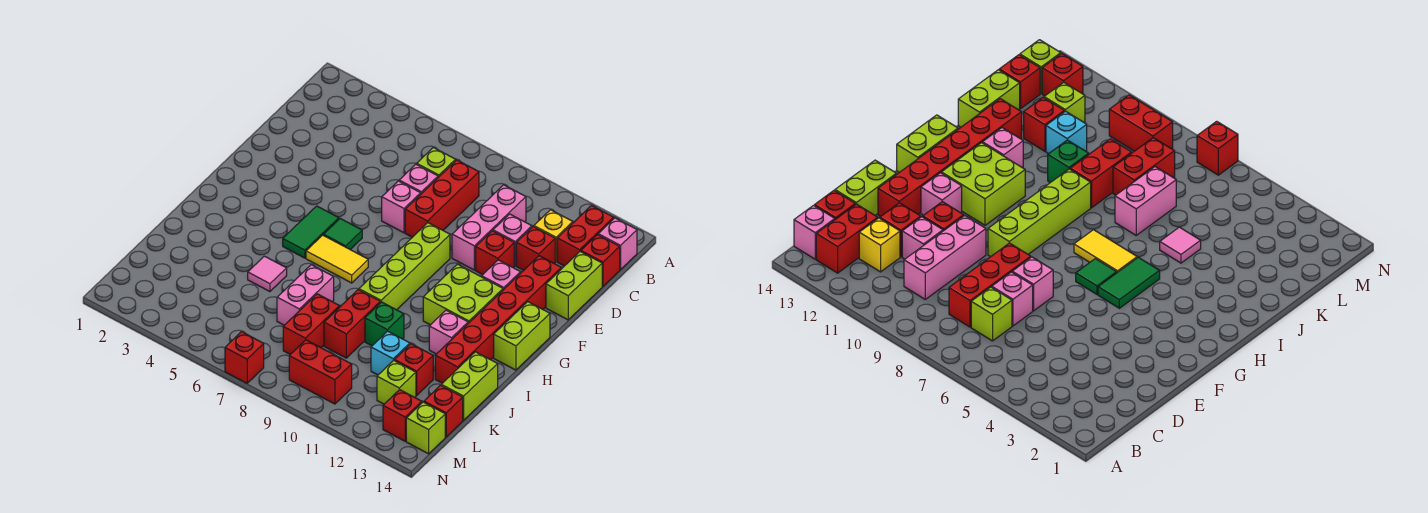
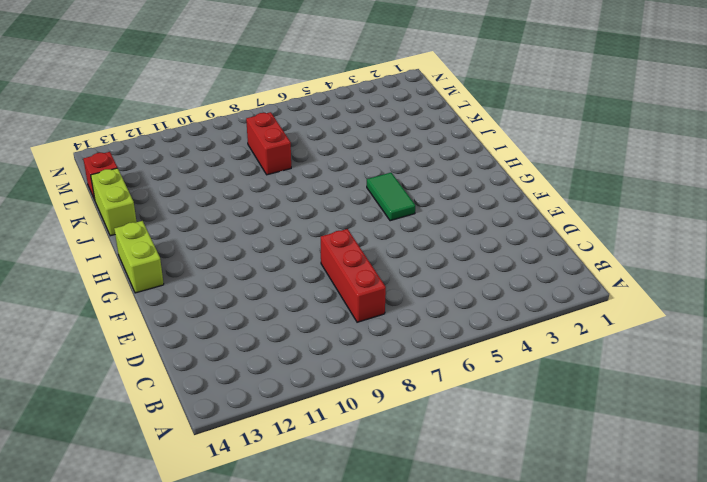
none -> red brick B13:C13 level 1
none -> pink brick B14 level 1
none -> lime brick C7 level 1
none -> pink brick C10:E10 level 1

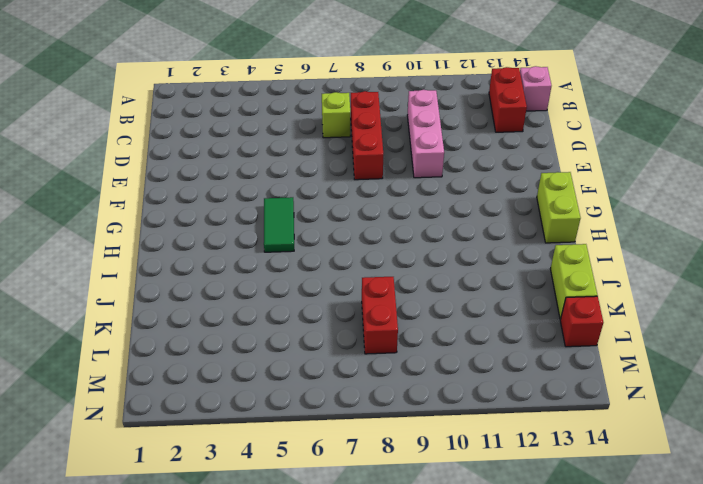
none -> yellow brick C12 level 1
none -> red brick C14 level 1
none -> pink brick D7 level 1
none -> pink brick D11 level 1

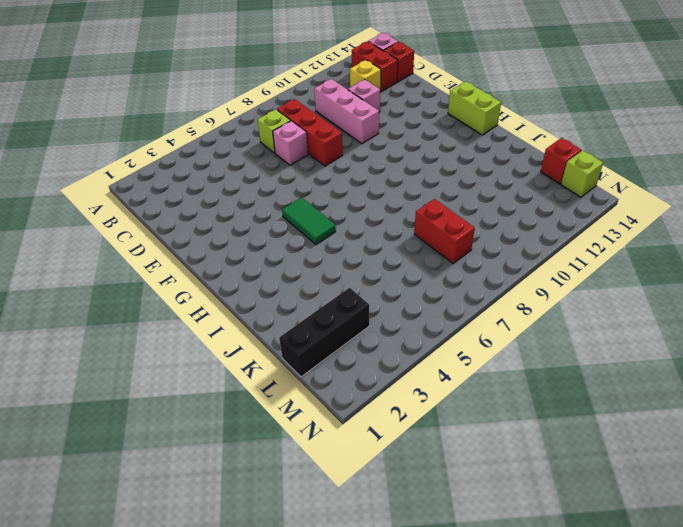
black brick L1:L3 level 1 -> none
none -> red brick D12 level 1
none -> lime brick D14:E14 level 1
none -> pink brick E7 level 1
none -> red brick E11 level 1

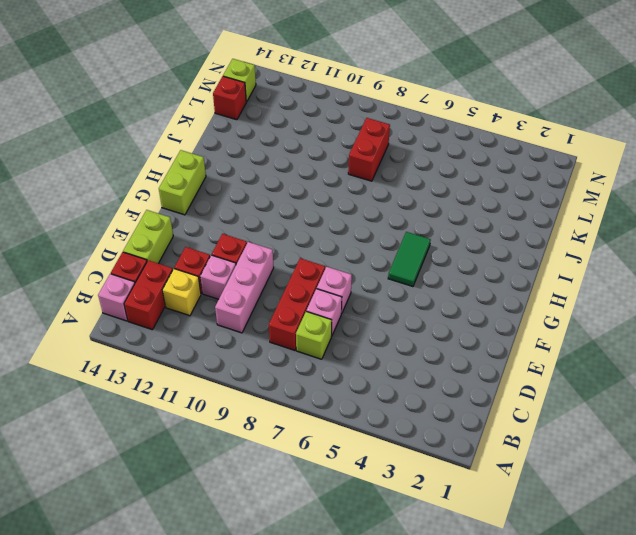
none -> red brick E13:J13 level 1
none -> lime brick F9:I9 level 1
none -> pink brick F12 level 1
none -> green tile G6 level 1

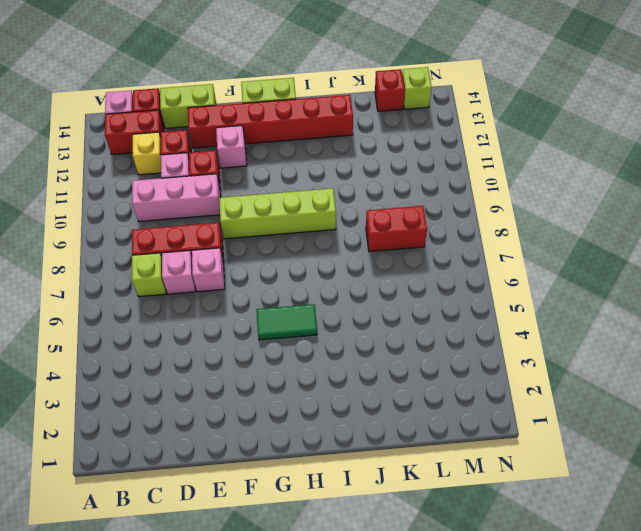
none -> green tile G6 level 1
none -> lime brick G11:H12 level 1
none -> yellow tile H6:H7 level 1
none -> pink brick I12 level 1

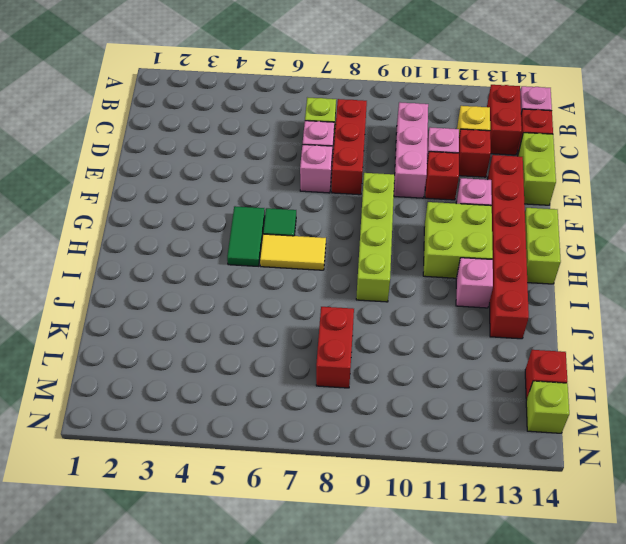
none -> pink tile J5 level 1
none -> pink brick J7:K7 level 1
none -> red brick J9:K9 level 1
none -> green brick J10 level 1

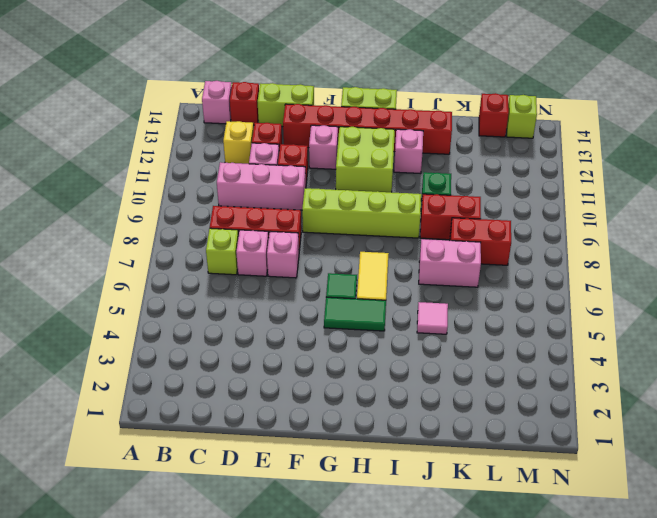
none -> red brick B13:C13 level 1
none -> lime brick J14:K14 level 1
none -> cyan brick K11 level 1
none -> red brick K12 level 1

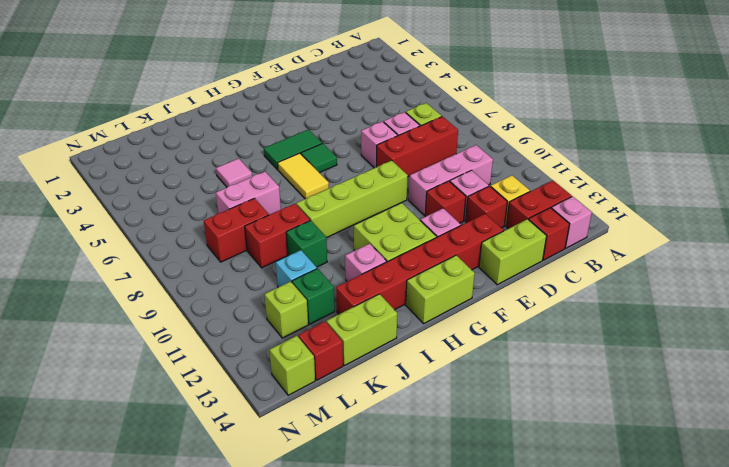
green brick K12 level 1 -> red brick K12 level 1
none -> red brick M9:M10 level 1
none -> red brick M13 level 1
none -> red brick N7 level 1

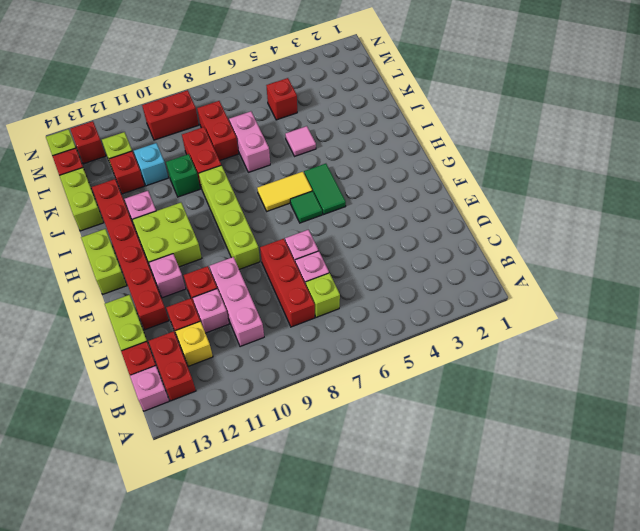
red brick L5 level 1 -> red brick N7 level 1

